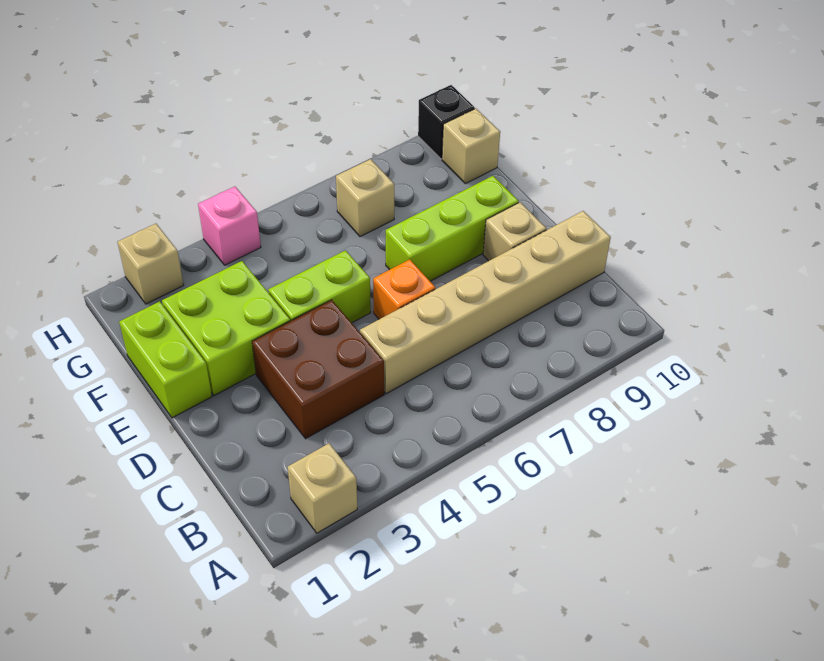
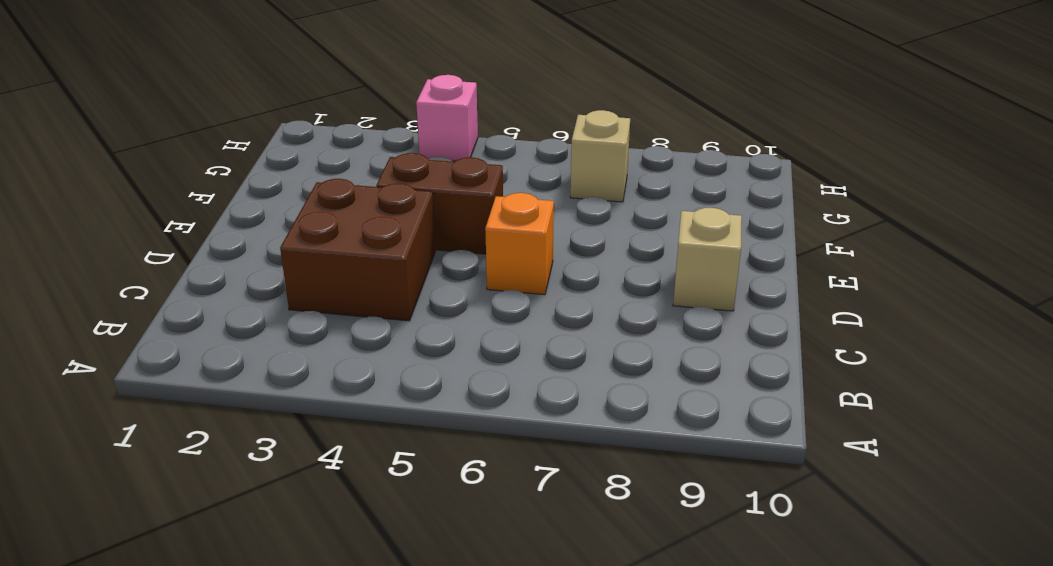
brown brick E4:E5 level 1 -> lime brick E4:E5 level 1
none -> tan brick A2 level 1
none -> tan brick C5:C10 level 1
none -> lime brick E1:F1 level 1

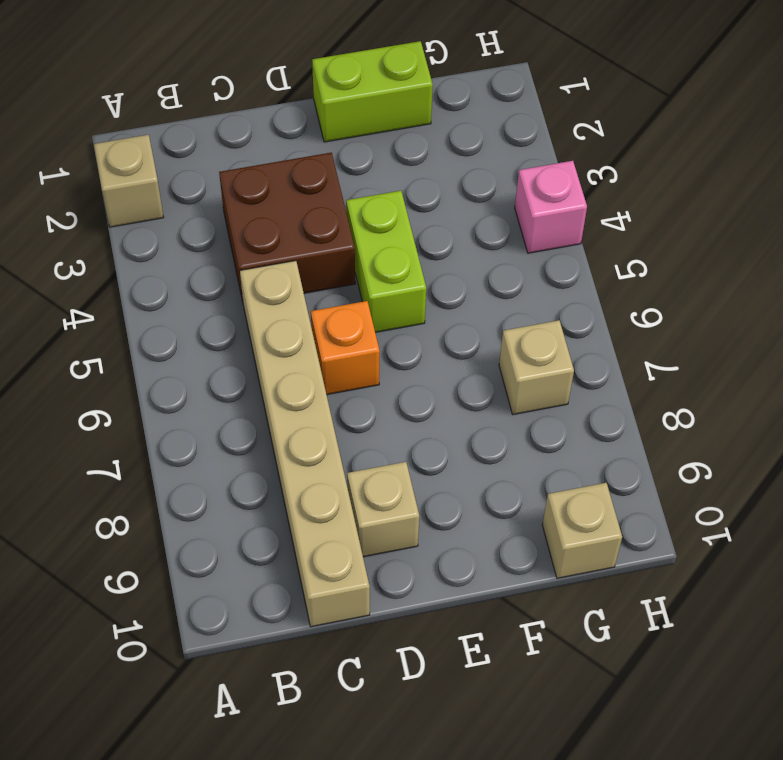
none -> lime brick E2:F3 level 1
none -> lime brick E7:E9 level 1
none -> tan brick H2 level 1

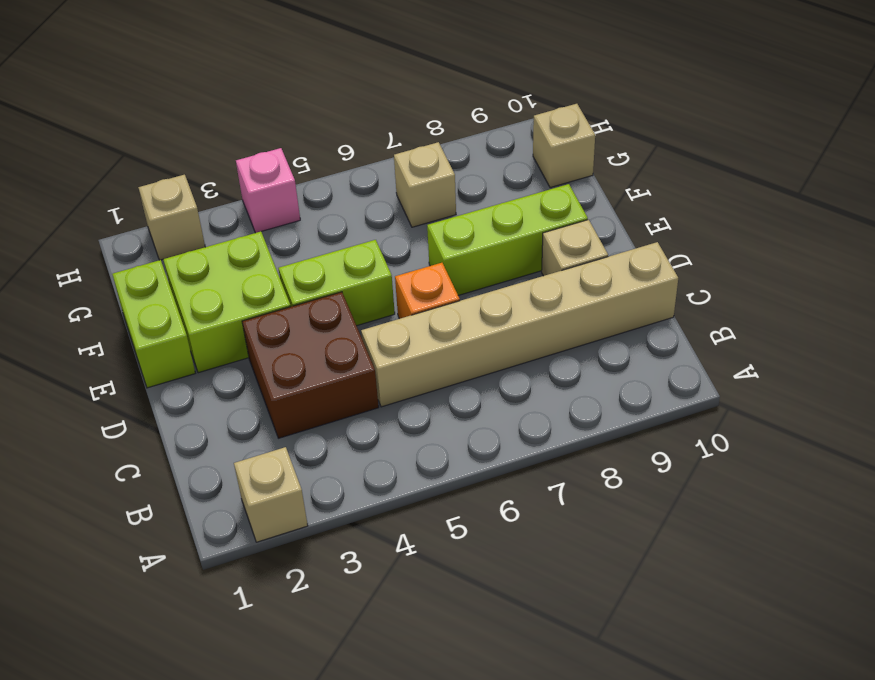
none -> black brick H10 level 1

